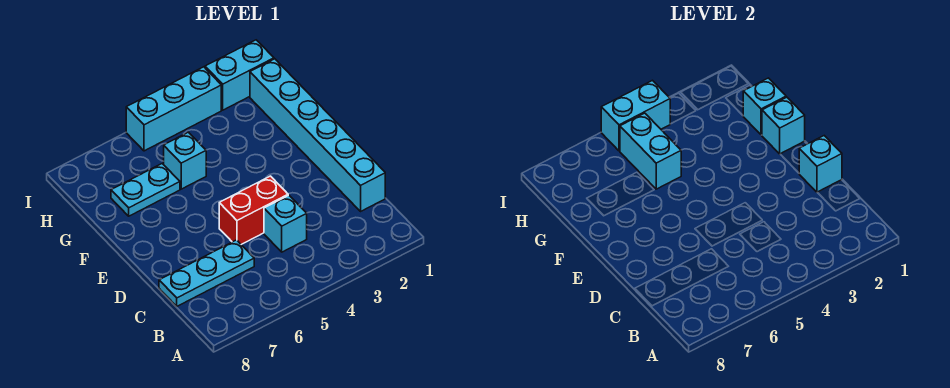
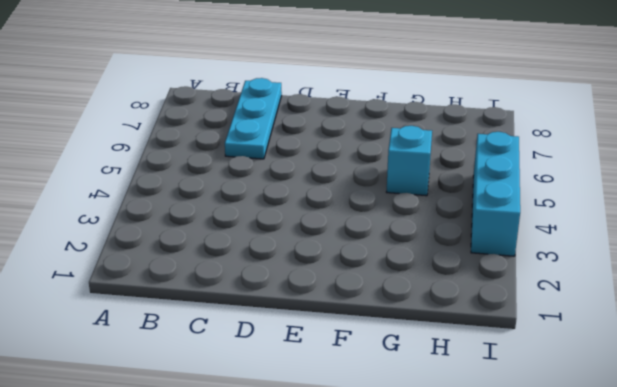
none -> cyan brick C1:H1 level 1
none -> cyan brick C4 level 1
none -> red brick D4:D5 level 1

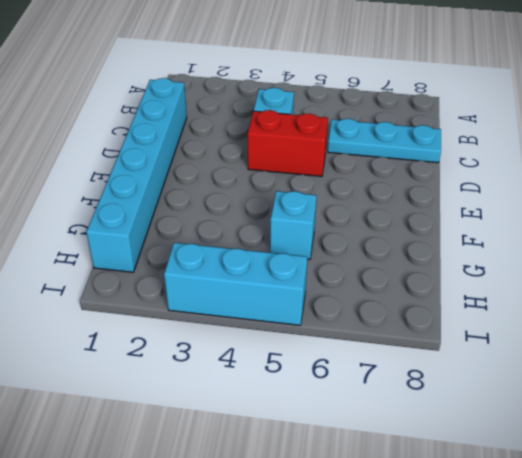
none -> cyan plate G6:G7 level 1
none -> cyan brick I1:I2 level 1
none -> cyan brick D1 level 2

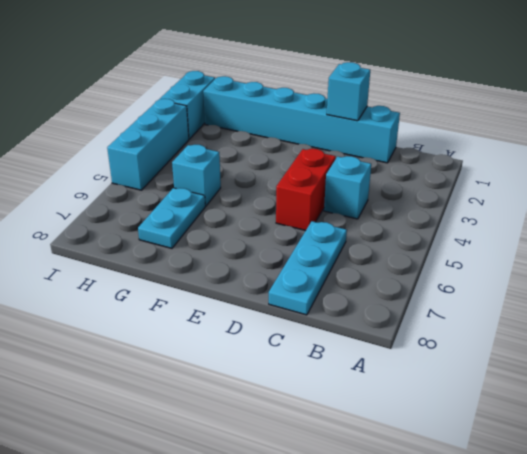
none -> cyan brick F1 level 2
none -> cyan brick G1 level 2
none -> cyan brick G5:H5 level 2

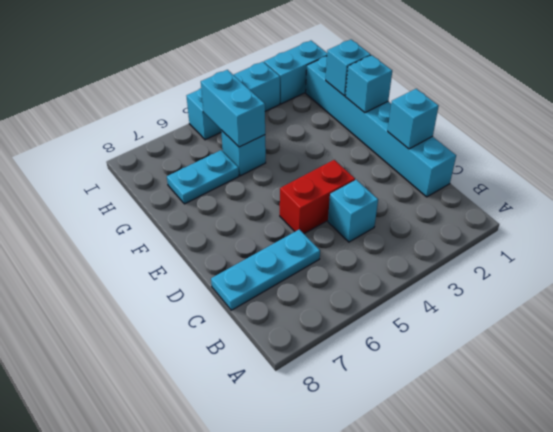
none -> cyan brick I4:I5 level 2

